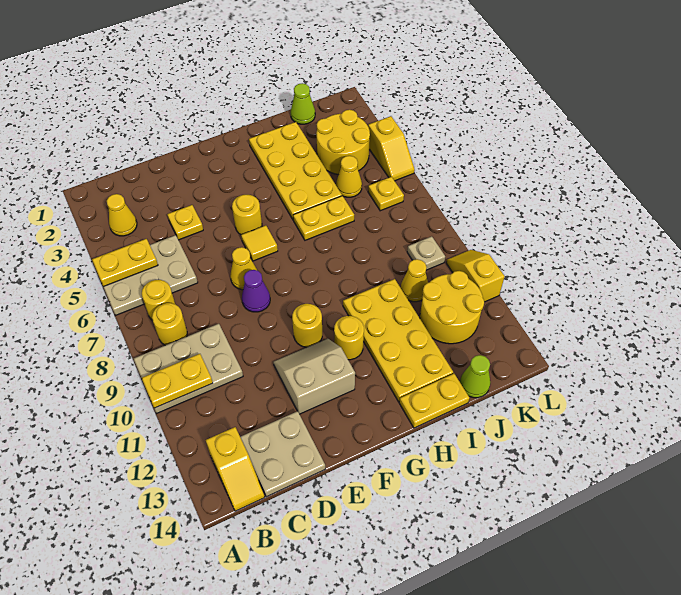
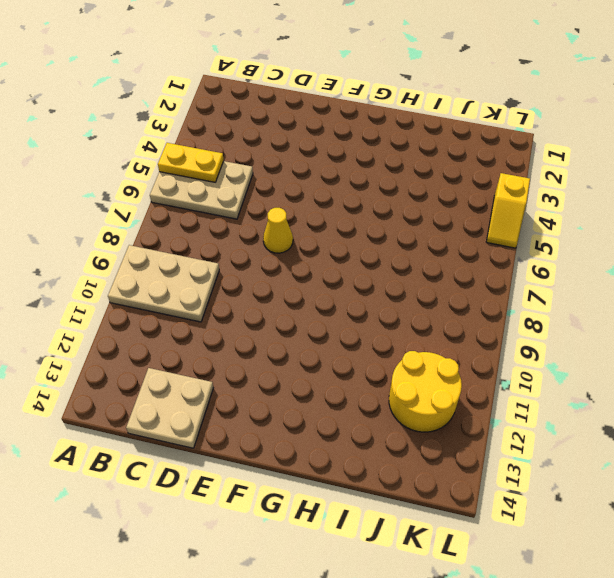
none -> yellow cone B3 level 1
none -> yellow round brick B7 level 1
none -> yellow round brick B8 level 1
none -> yellow slope B13:B14 level 1 top 13

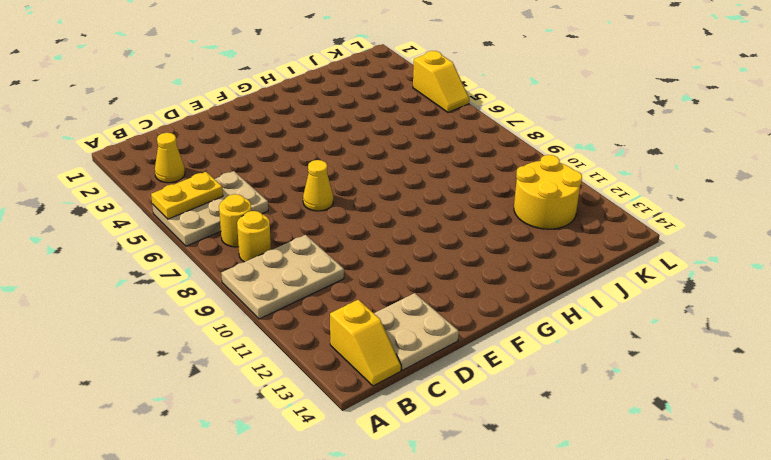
none -> yellow plate D4 level 1
none -> purple cone E8 level 1
none -> tan slope E11:F12 level 1 top 12
none -> yellow round brick F5 level 1

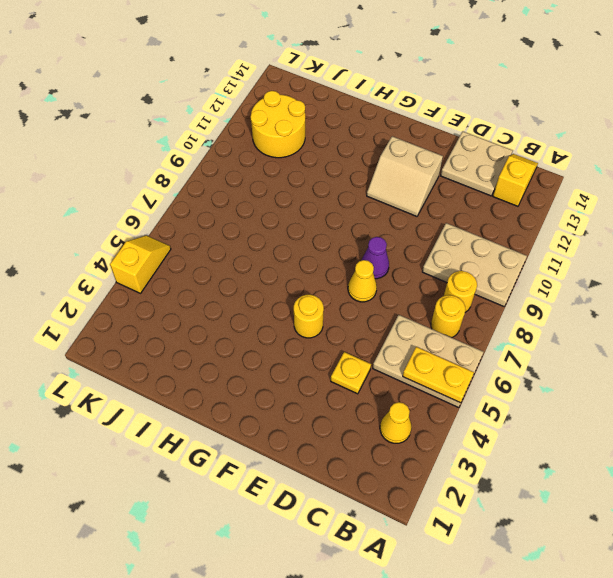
none -> yellow tile F6 level 1
none -> yellow round brick F10 level 1
none -> yellow round brick G11 level 1
none -> yellow plate H2:I5 level 1

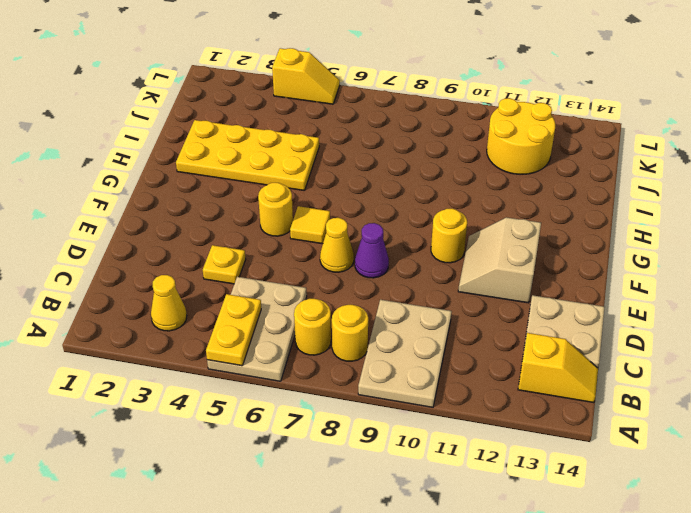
none -> yellow round brick G11 level 1
none -> yellow plate H6:I6 level 1
none -> yellow plate H10:I13 level 1
none -> yellow plate H14:I14 level 1

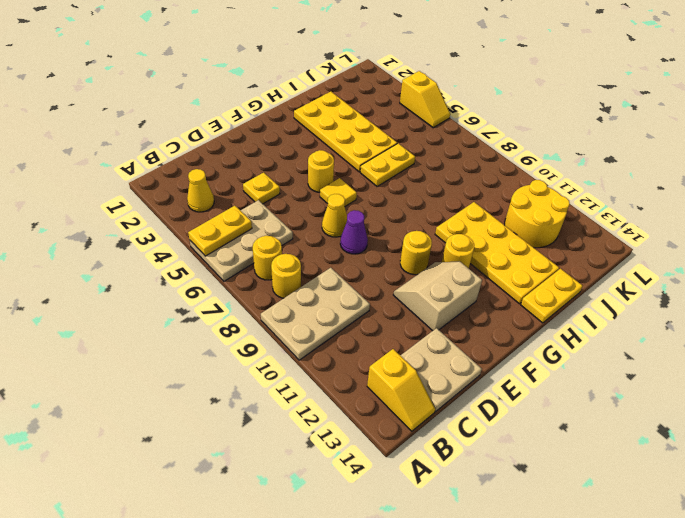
none -> lime cone J1 level 1
none -> yellow round brick J3:K4 level 1
none -> yellow cone J5 level 1
none -> yellow cone J10 level 1

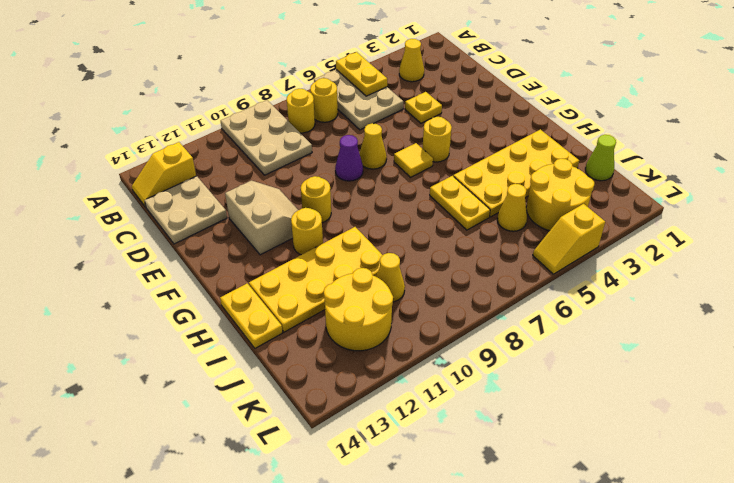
none -> lime cone J14 level 1
none -> yellow plate K6 level 1
none -> tan plate K9 level 1
none -> yellow slope L10:L11 level 1 top 11

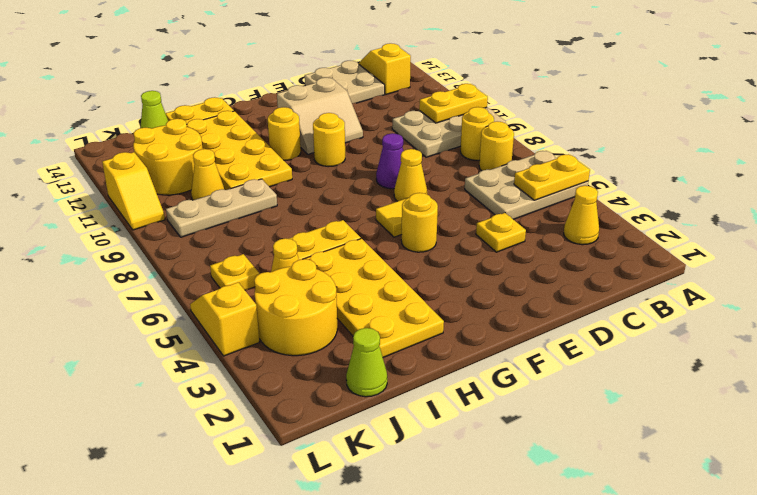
tan plate I9:K9 level 1 -> tan plate K9 level 1

